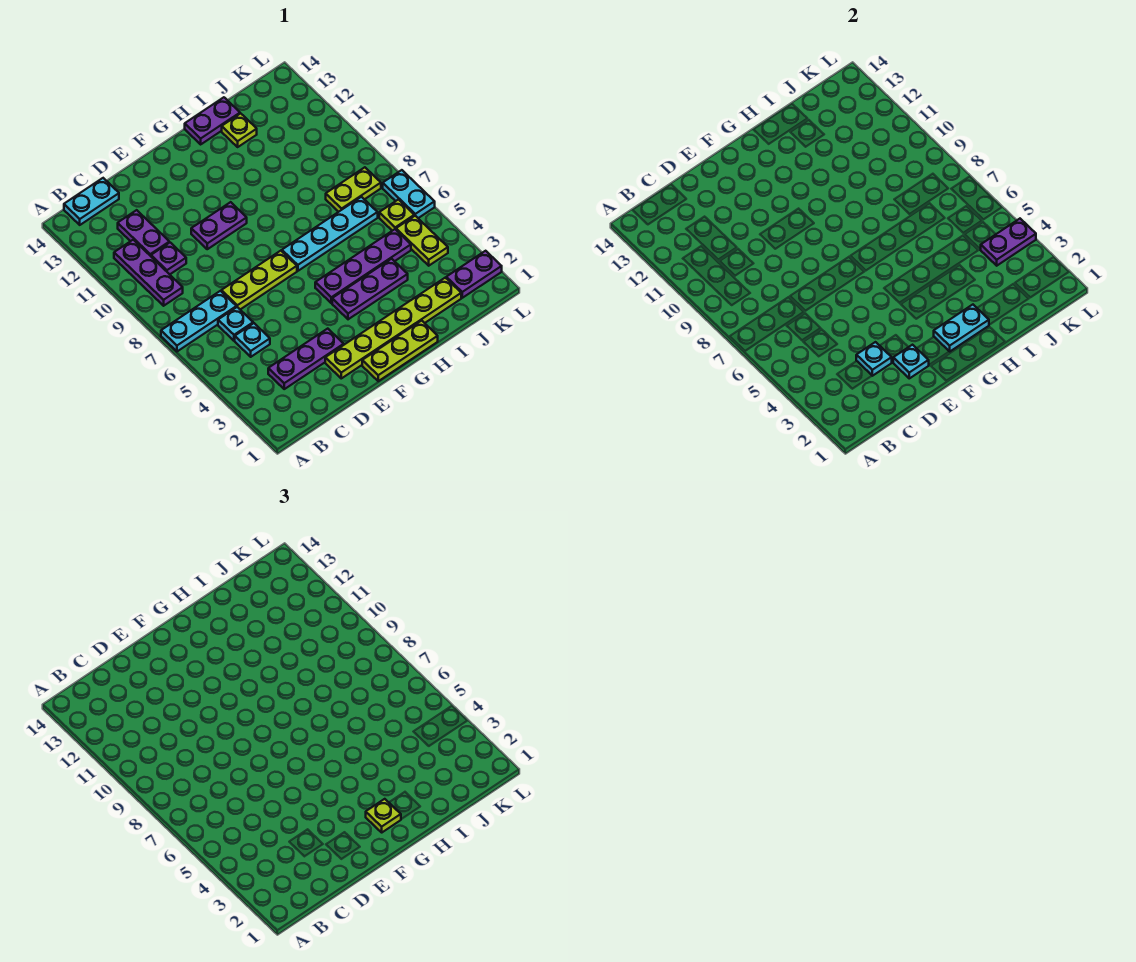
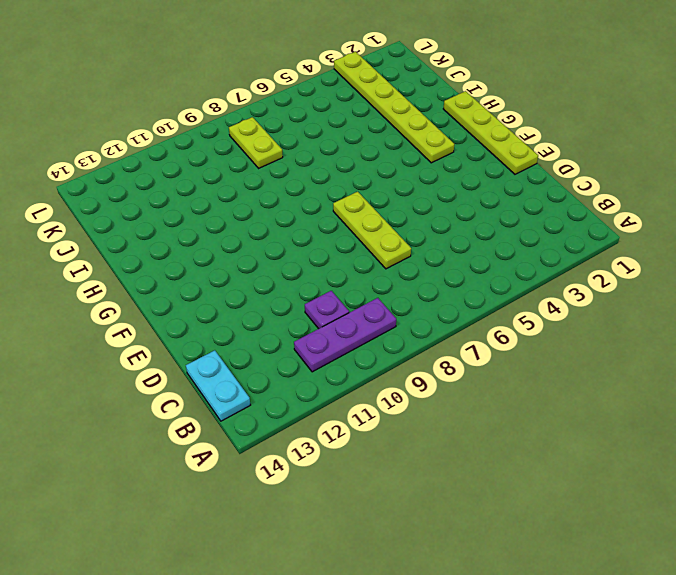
lime plate E1:H1 level 1 -> lime plate F1:H1 level 1
lime plate G3:L3 level 1 -> lime plate E2:J2 level 1
none -> cyan plate A7:C7 level 1
none -> purple plate C3:E3 level 1
none -> cyan plate C5 level 1

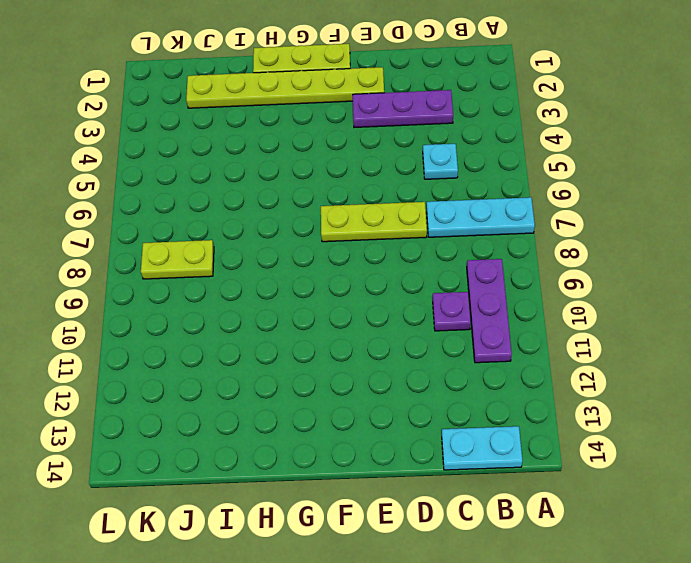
none -> cyan plate C6 level 1
none -> purple plate C11:C12 level 1
none -> purple plate E10:F10 level 1

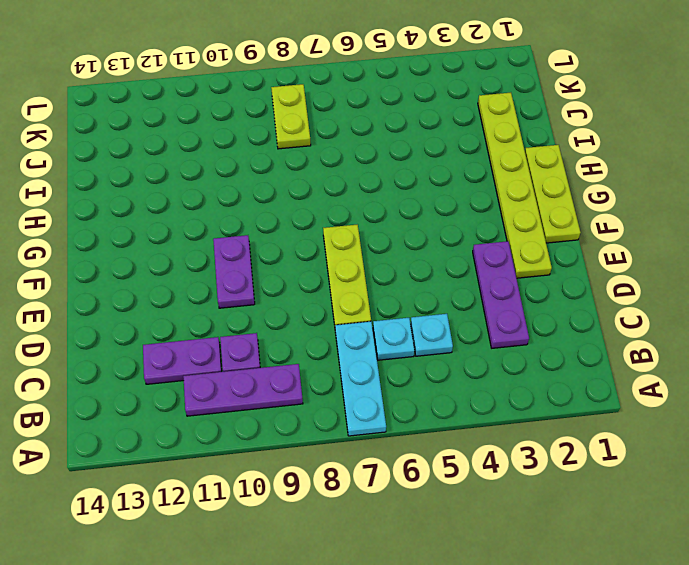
none -> cyan plate B14:C14 level 1
none -> purple plate G4:I4 level 1
none -> purple plate G5:J5 level 1

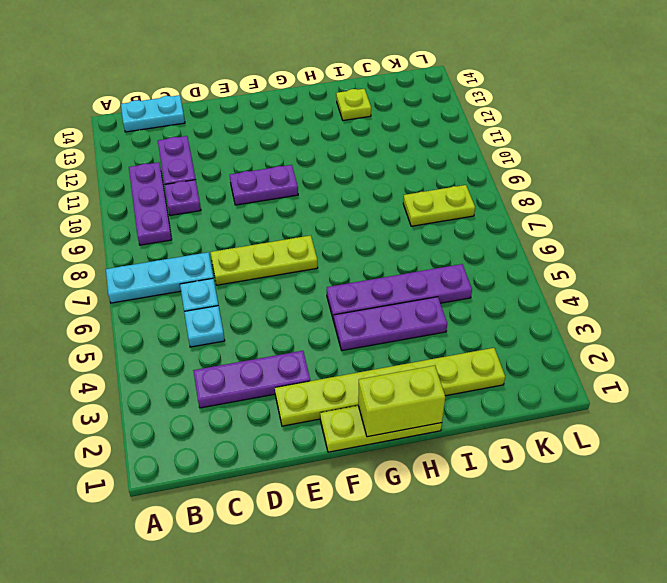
lime brick G1:H1 level 2 -> none
none -> cyan plate G7:J7 level 1
none -> purple plate H14:I14 level 1
none -> purple plate K2:L2 level 1

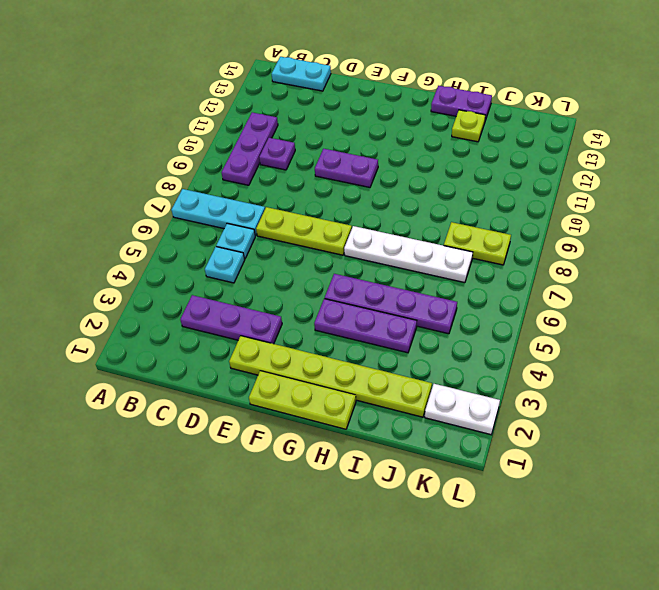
white plate G7:J7 level 1 -> cyan plate G7:J7 level 1
white plate K2:L2 level 1 -> purple plate K2:L2 level 1
none -> purple plate C11:C12 level 1
none -> lime plate K4:K5 level 1
none -> lime plate K6 level 1

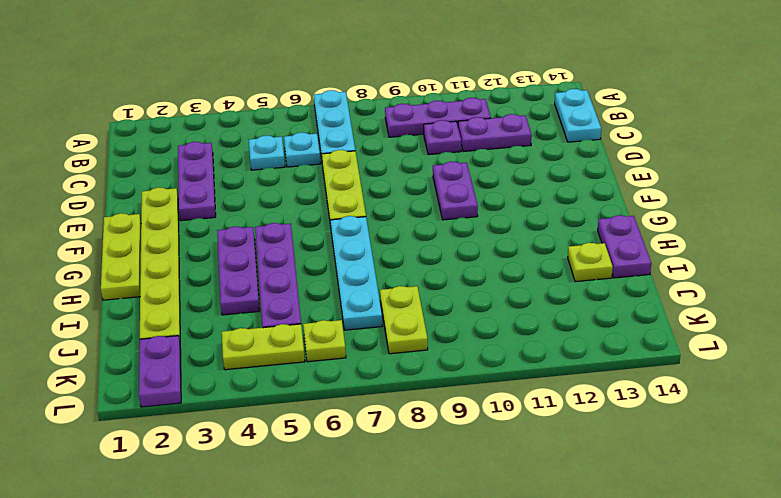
none -> cyan plate L6:L7 level 1
none -> cyan plate D3 level 2
none -> cyan plate E2 level 2

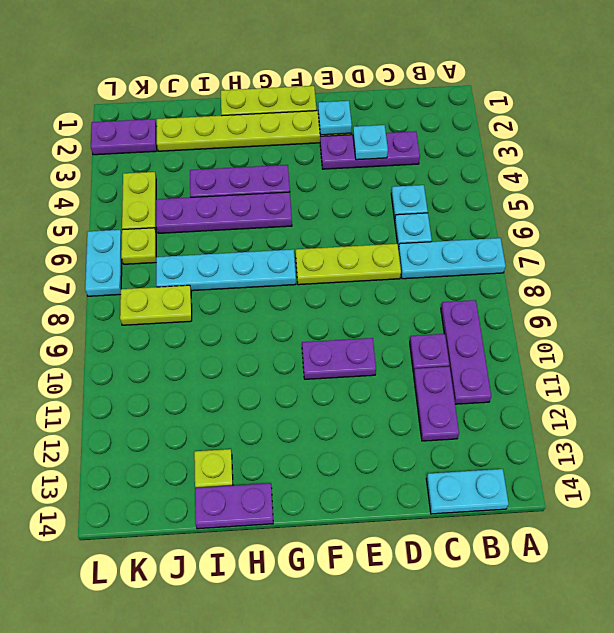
none -> cyan plate G2:H2 level 2
none -> purple plate K4:L4 level 2
none -> lime plate G2 level 3

